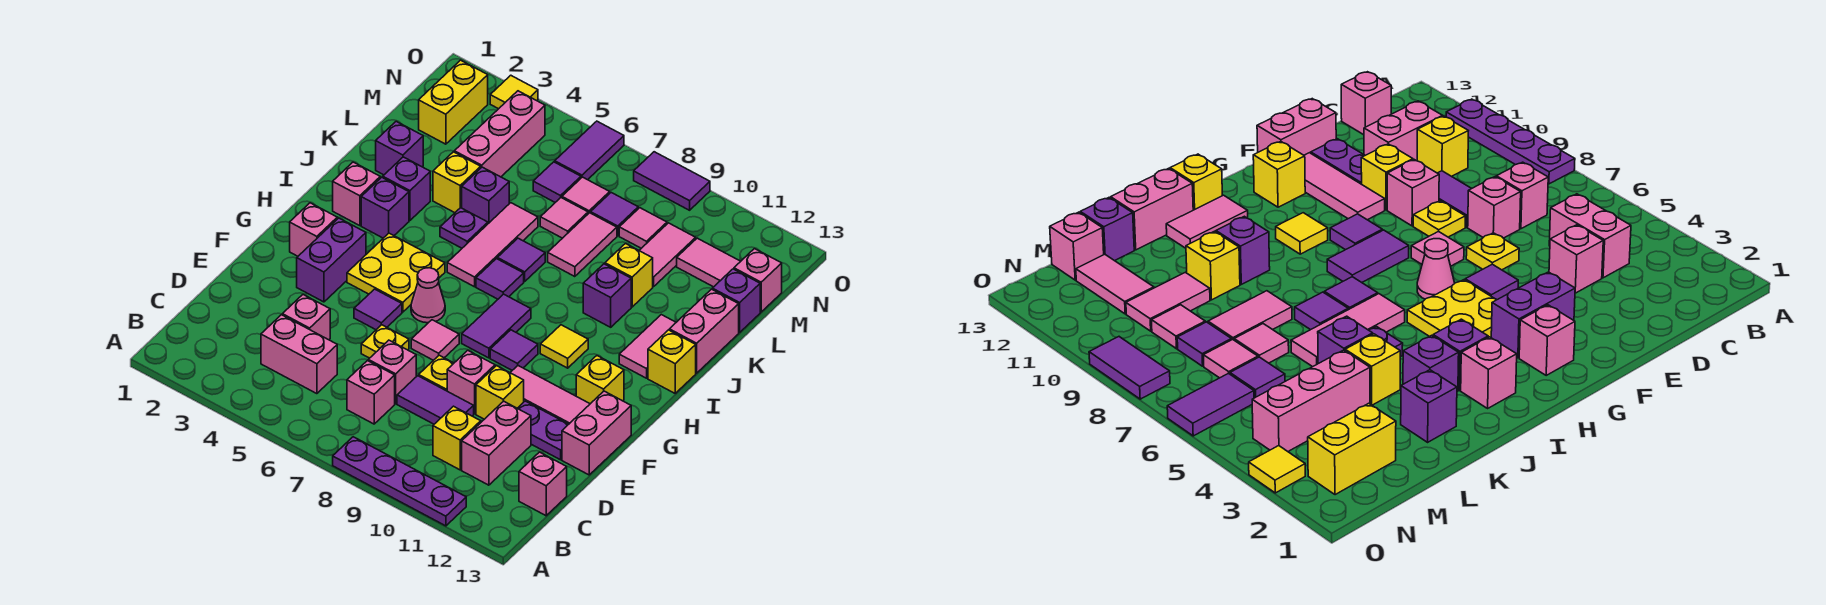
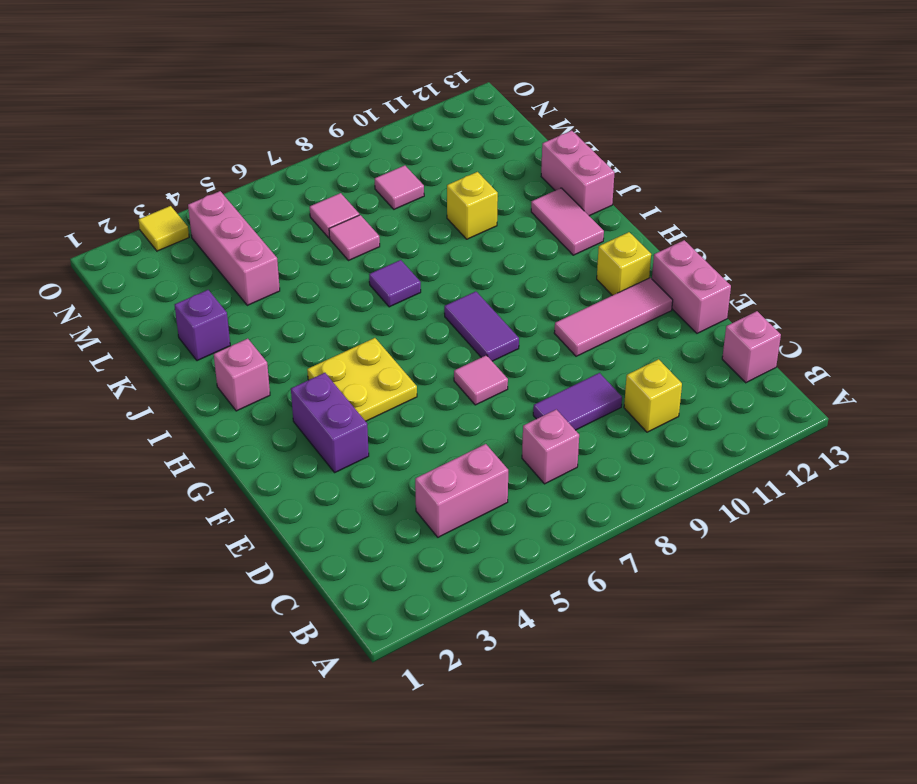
none -> purple plate A8:A11 level 1
none -> pink brick C11:D11 level 1
none -> pink brick D4 level 1
none -> pink brick D7 level 1

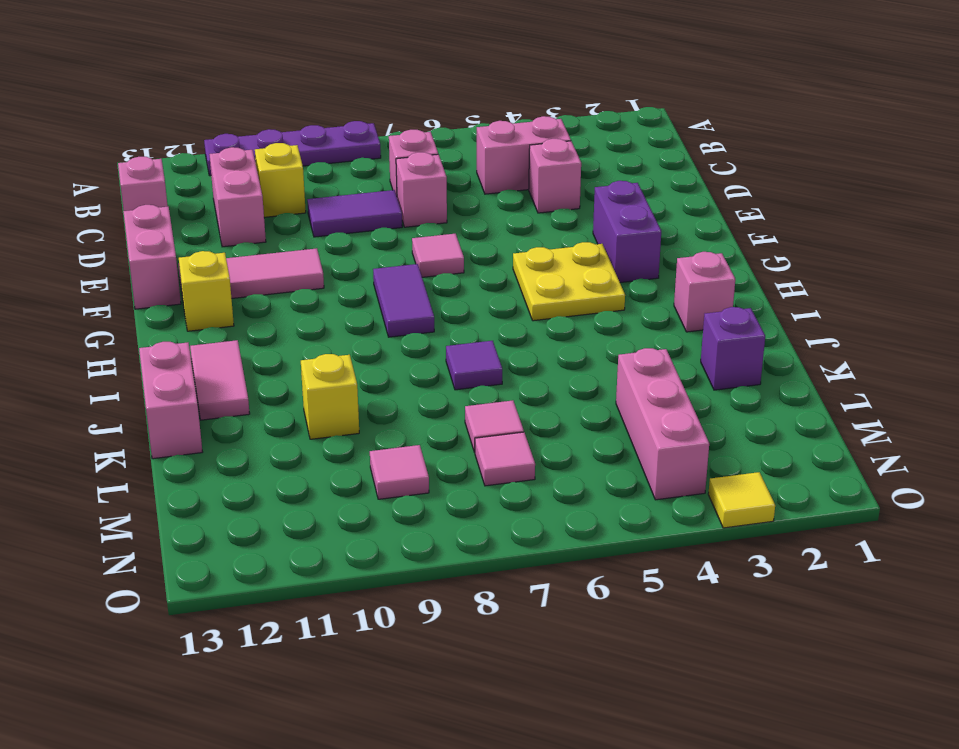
none -> yellow plate E6 level 1
none -> yellow plate E8 level 1
none -> pink brick E9 level 1
none -> yellow brick E10 level 1

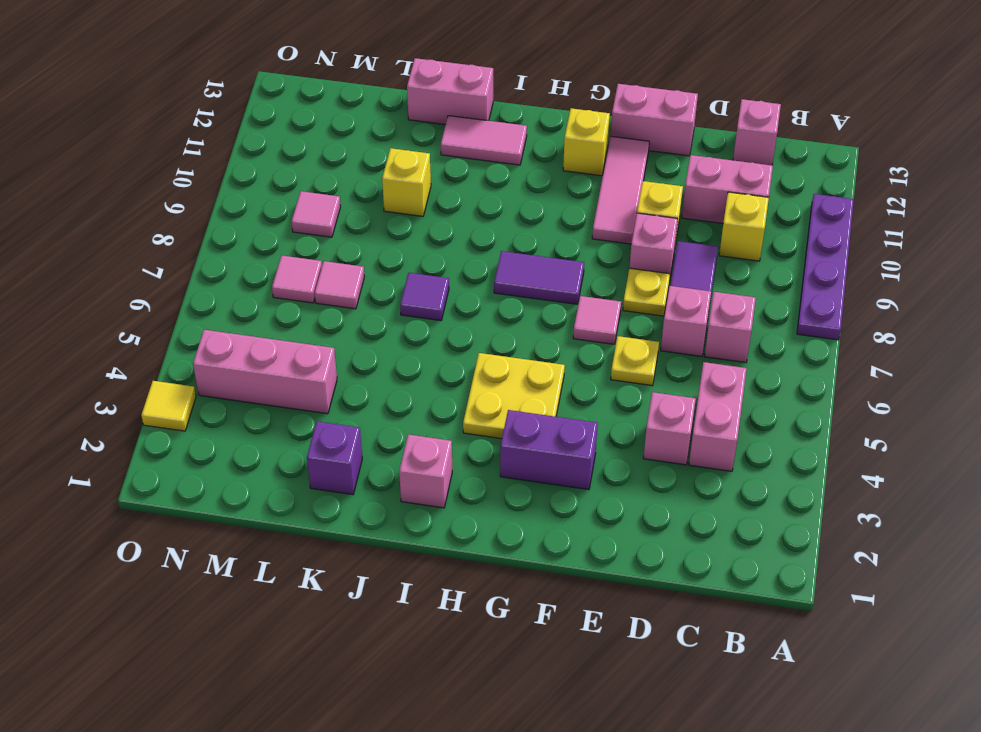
none -> purple plate E11:E12 level 1
none -> purple tile F5 level 1
none -> pink brick G2 level 1
none -> pink cone G6 level 1

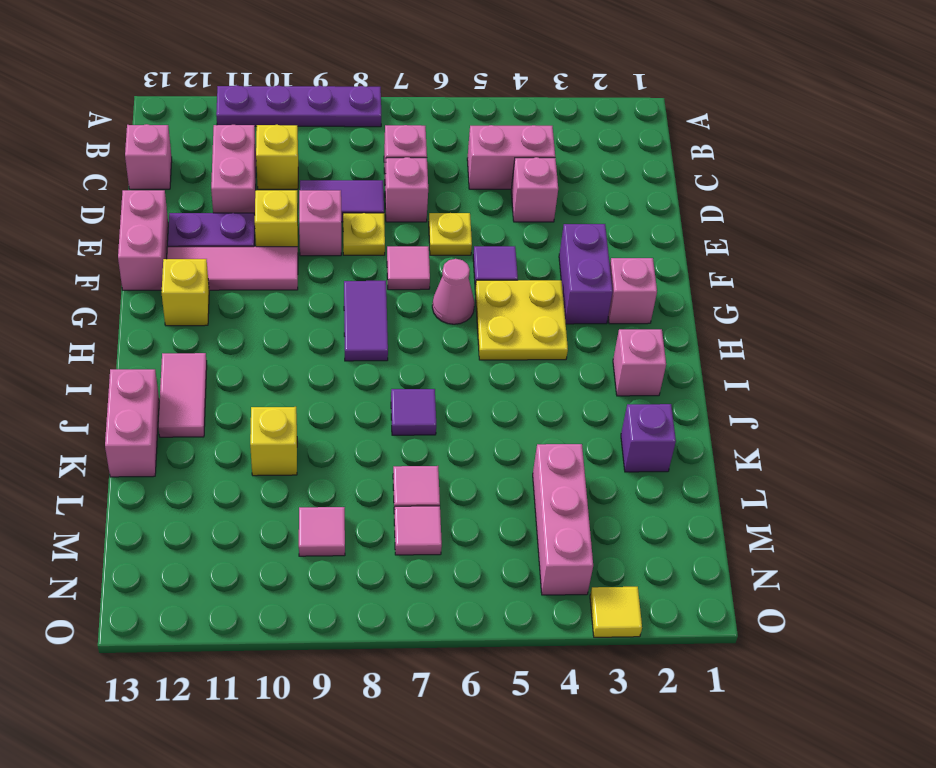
none -> purple tile G9 level 1
none -> yellow tile H10 level 1
none -> purple brick I3 level 1
none -> pink tile I6:K6 level 1

